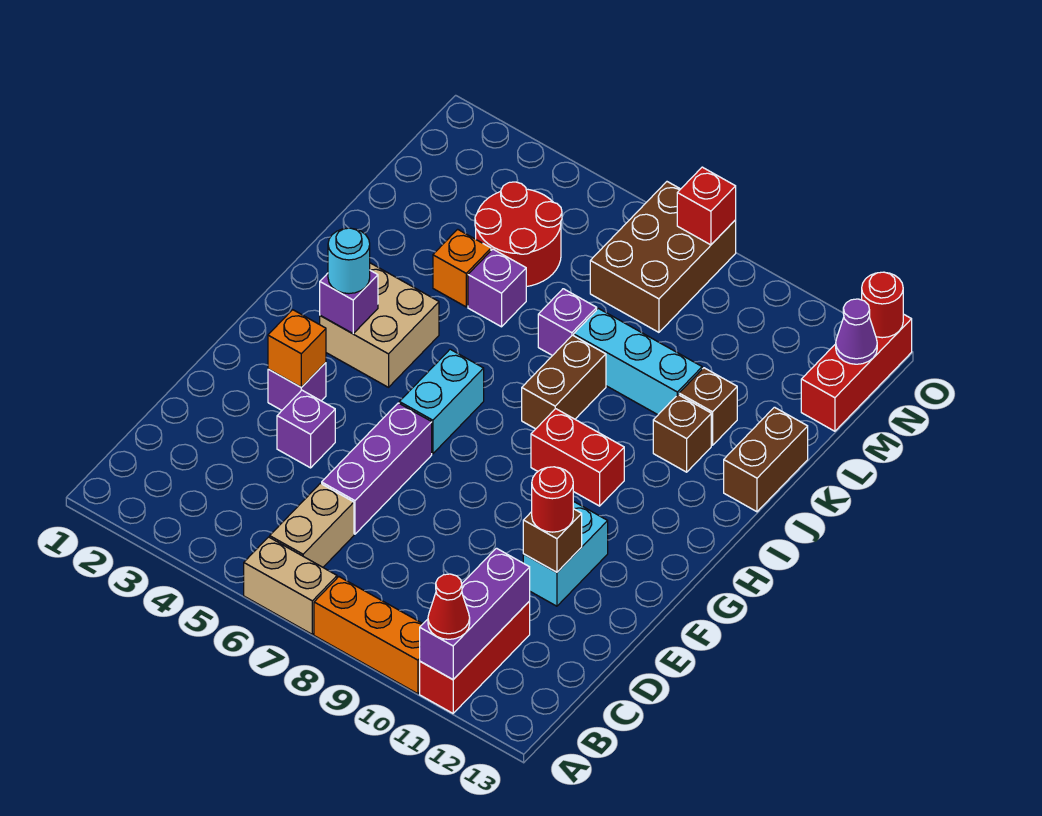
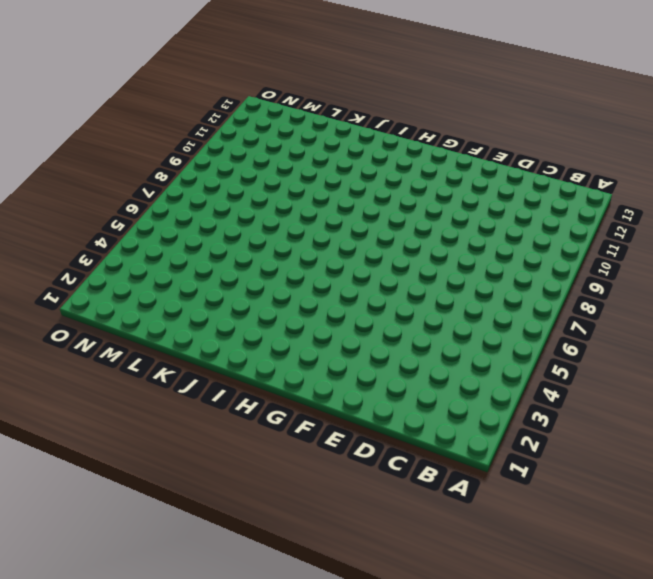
none -> tan brick A6:A7 level 1
none -> orange brick A8:A10 level 1
none -> red brick A11:C11 level 1
none -> tan brick B6:C6 level 1

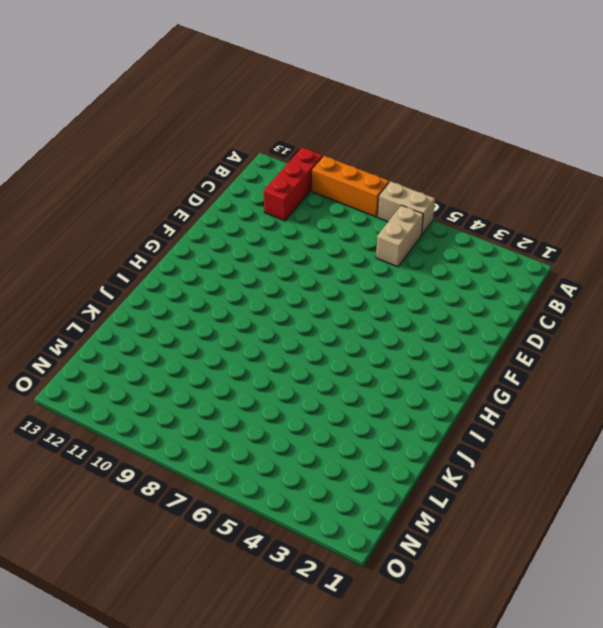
none -> purple brick D6:F6 level 1
none -> purple brick E4 level 1
none -> cyan brick E11:F11 level 1
none -> purple brick F3 level 1

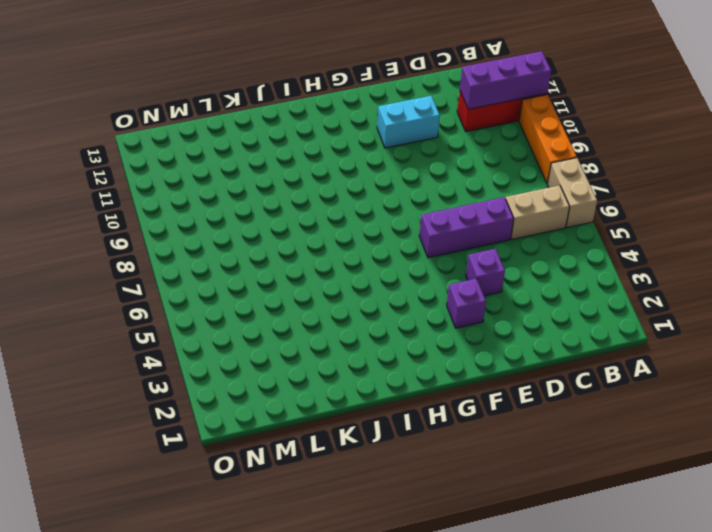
none -> cyan brick G6:H6 level 1
none -> tan brick H3:I4 level 1
none -> red brick H9:H10 level 1
none -> brown brick I8:J8 level 1

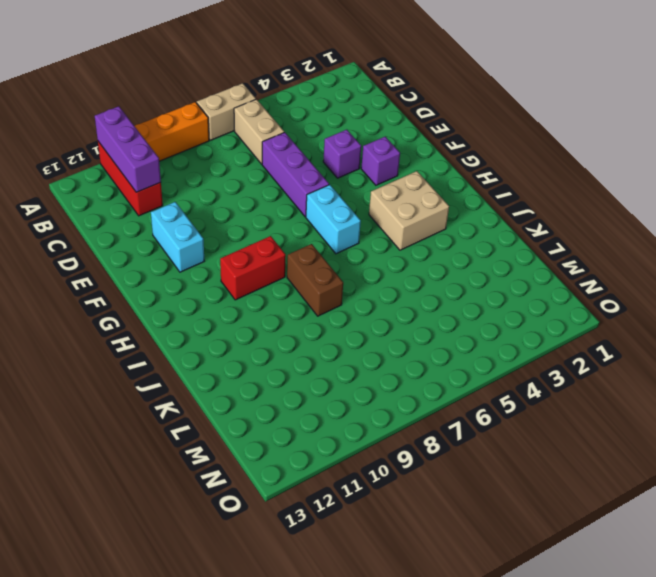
none -> brown brick J11 level 1
none -> brown brick J13:K13 level 1
none -> orange brick K4 level 1
none -> purple brick K5 level 1

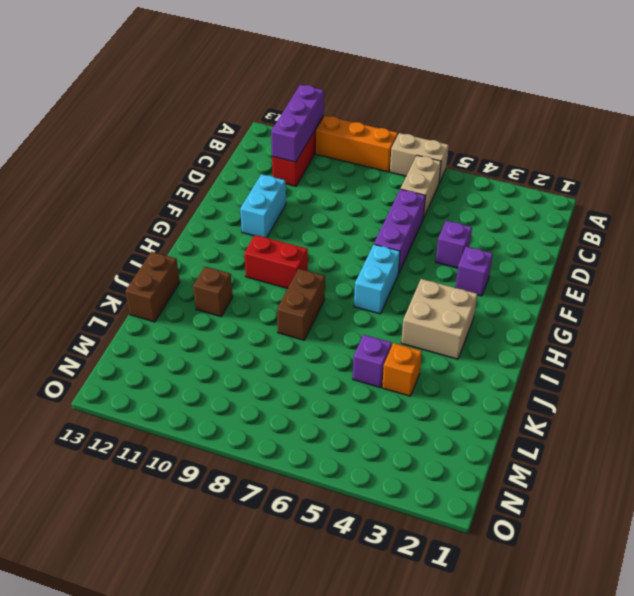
none -> purple brick K7 level 1
none -> cyan brick K8:K10 level 1
none -> brown brick K11 level 1
none -> red round brick L4:M5 level 1

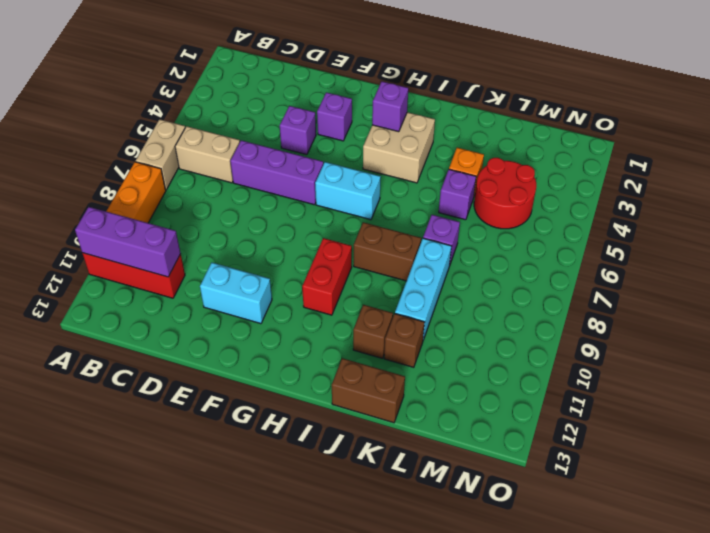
none -> brown brick M7:O8 level 1
none -> red brick M13:O13 level 1
none -> brown brick E11 level 2
none -> orange brick F3 level 2

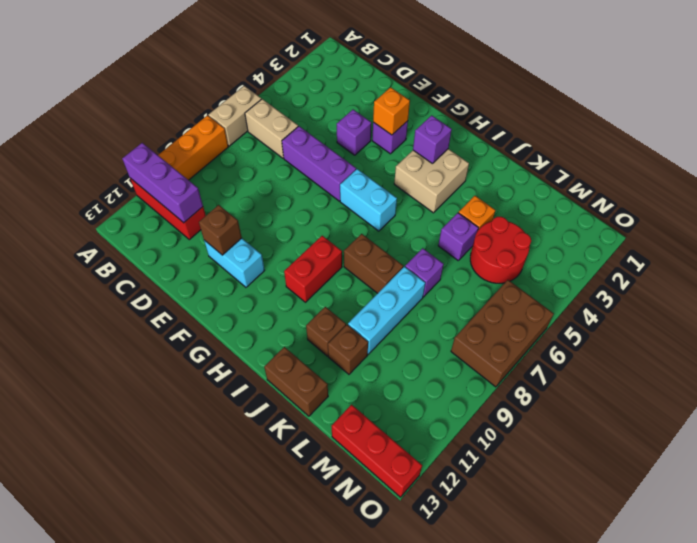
brown brick N6:O8 level 1 -> brown brick M7:O8 level 1
none -> purple cone N13 level 2
none -> red brick O8 level 2
none -> red round brick O13 level 2
none -> red cone A11 level 3

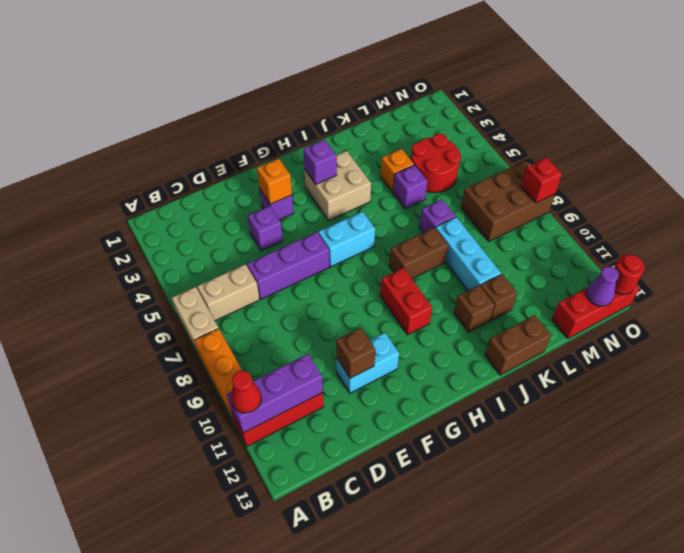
none -> red round brick E11 level 3
none -> cyan round brick H3 level 3

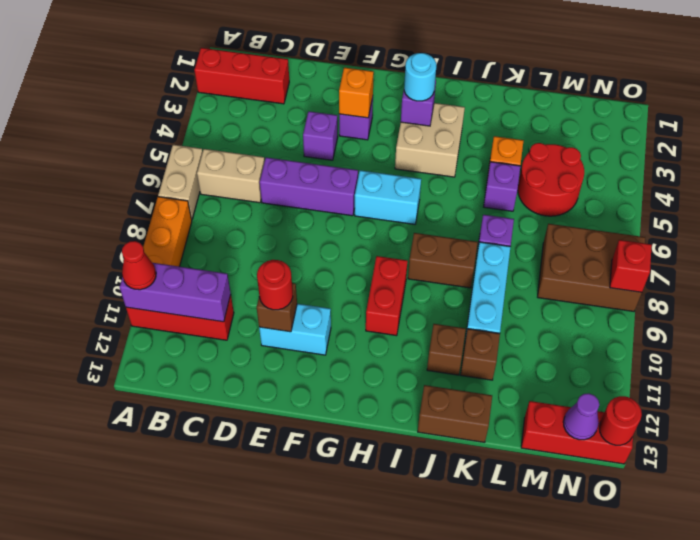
red brick A2:C2 level 1 -> none

